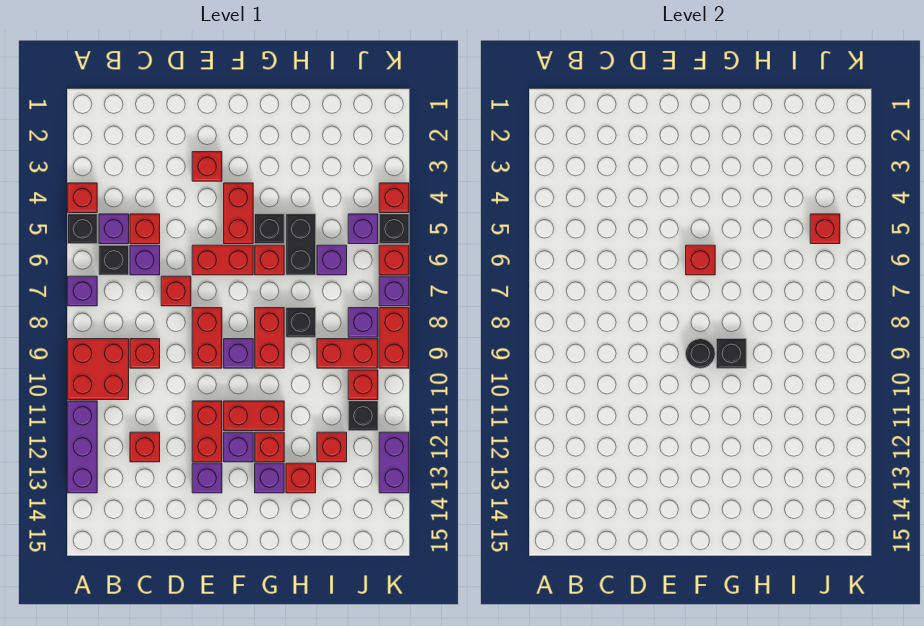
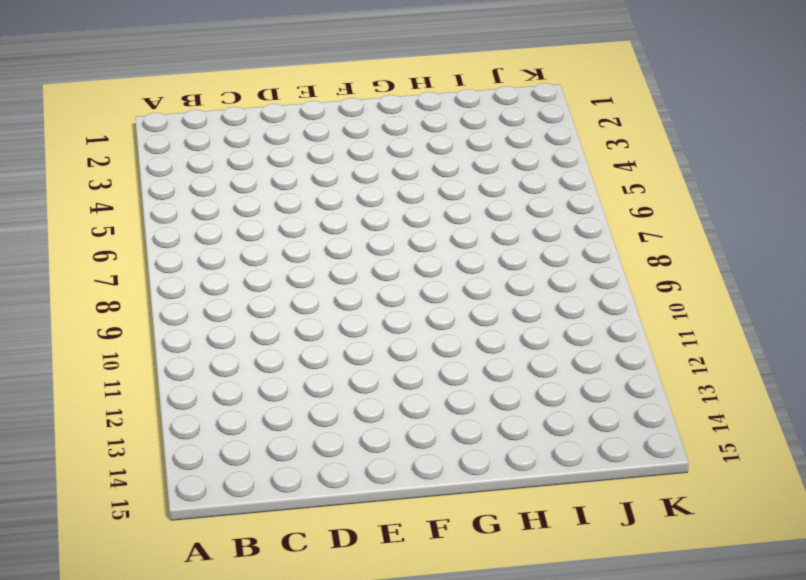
none -> red brick A4 level 1
none -> black brick A5 level 1
none -> purple brick A7 level 1
none -> red brick A9:B10 level 1

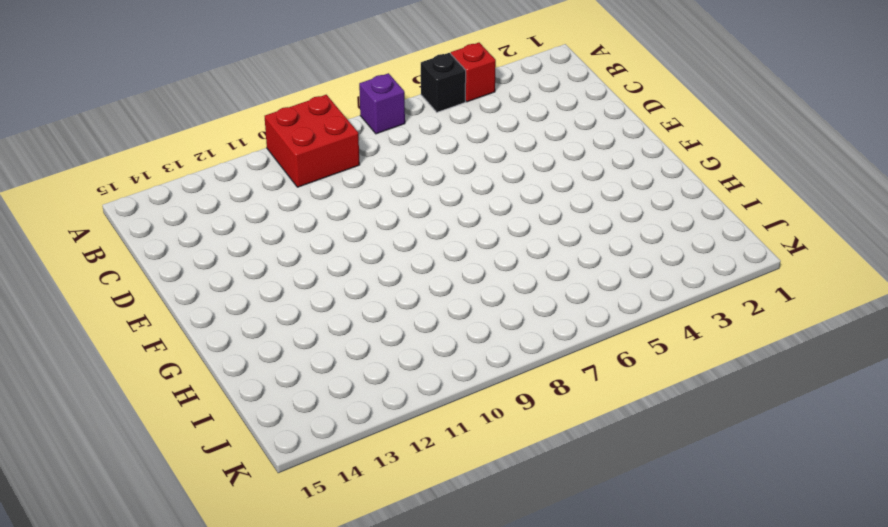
none -> purple brick A11:A13 level 1
none -> purple brick B5 level 1
none -> black brick B6 level 1
none -> red brick C5 level 1

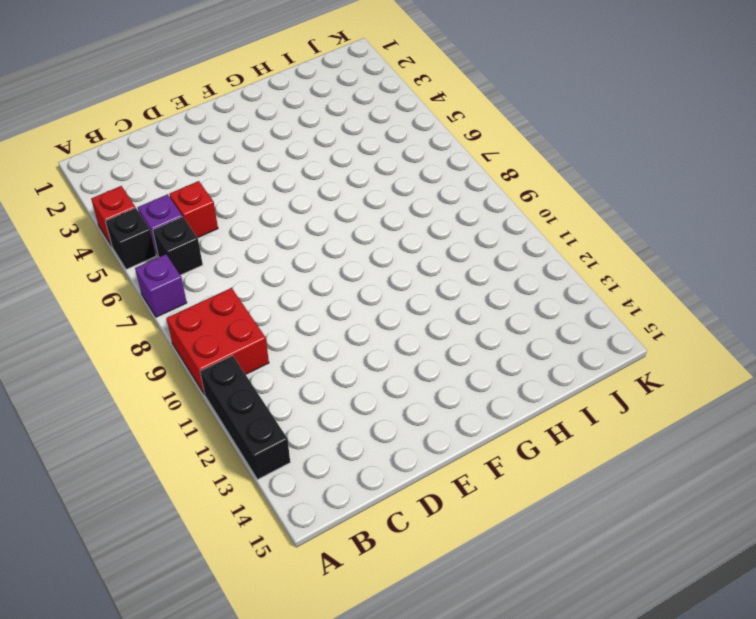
black brick A11:A13 level 1 -> purple brick A11:A13 level 1
none -> purple brick C6 level 1
none -> red brick C9 level 1
none -> red brick C12 level 1
none -> red brick D7 level 1

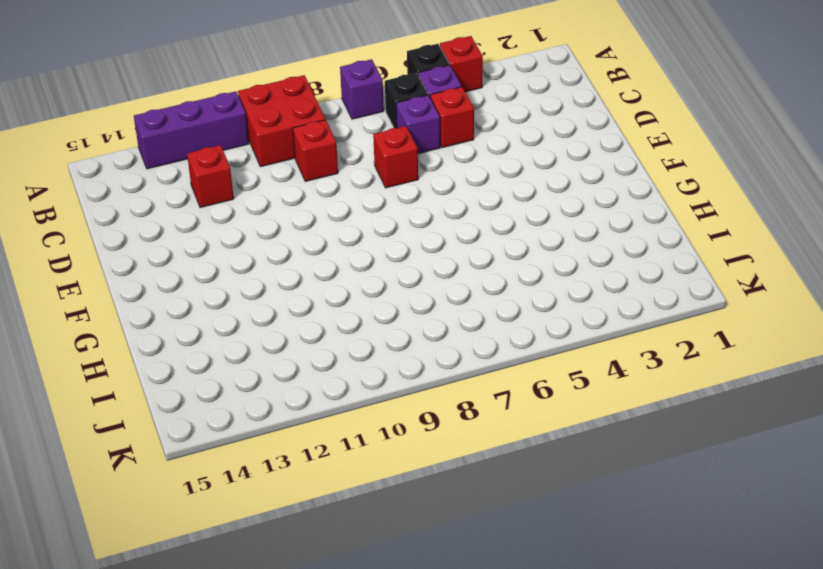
none -> red brick E3 level 1
none -> red brick E6:F6 level 1
none -> red brick E8:E9 level 1
none -> red brick E11:E12 level 1

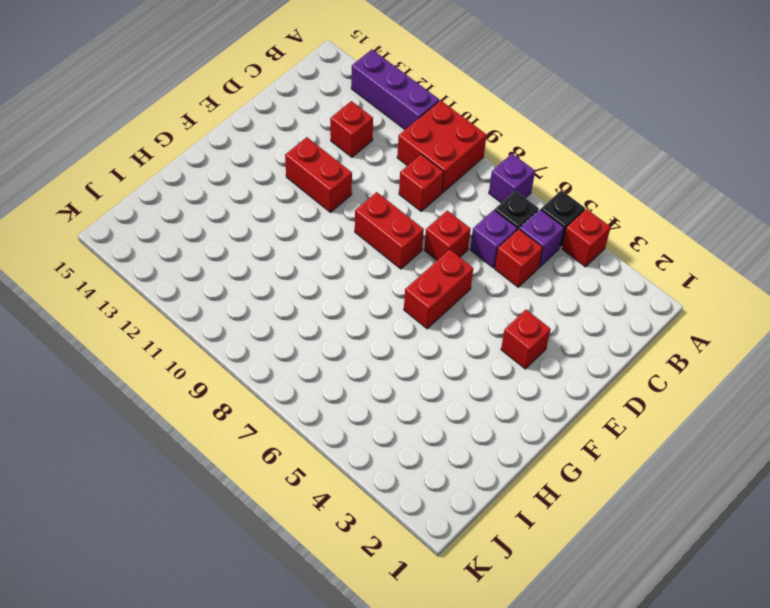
none -> purple brick E13 level 1
none -> red brick F4:F5 level 1
none -> purple brick F9 level 1
none -> red brick F11:G11 level 1

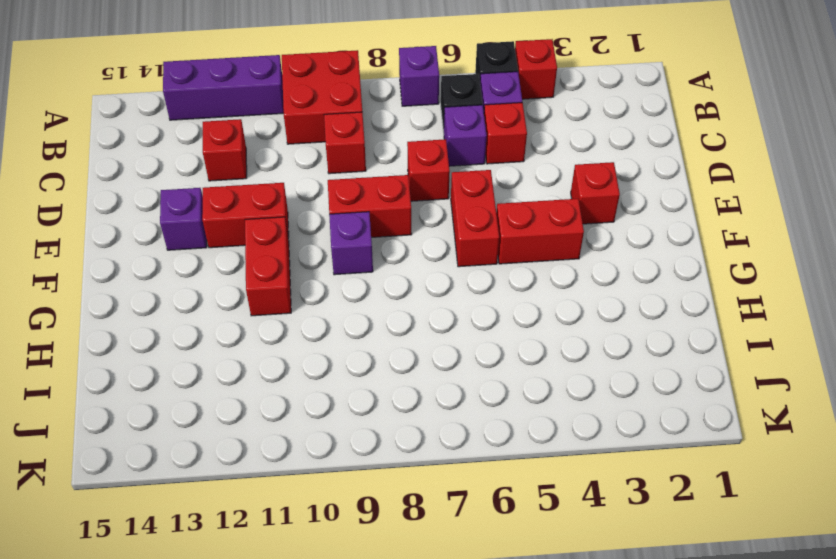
none -> purple brick F12 level 1
none -> black brick G5 level 1
none -> red brick G6 level 1
none -> red brick G8:G9 level 1

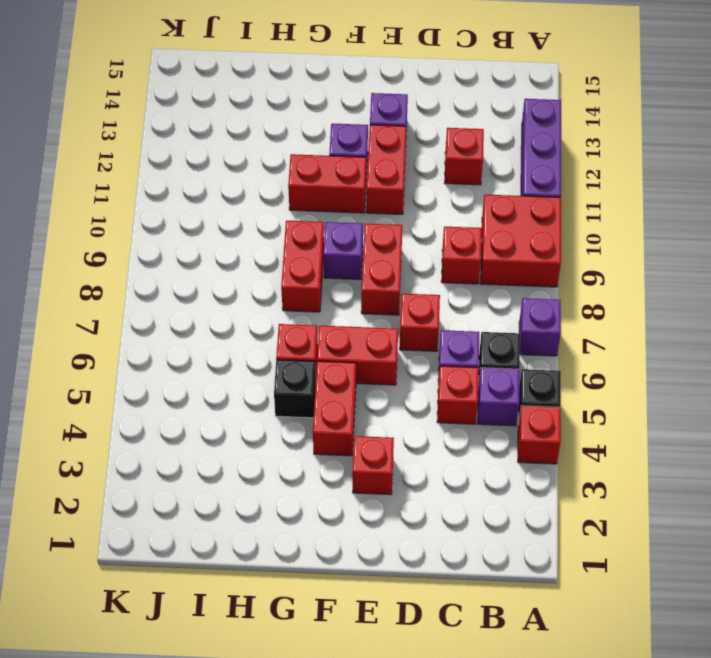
none -> red brick G12 level 1
none -> purple brick G13 level 1
none -> black brick H5:H6 level 1
none -> black brick H8 level 1

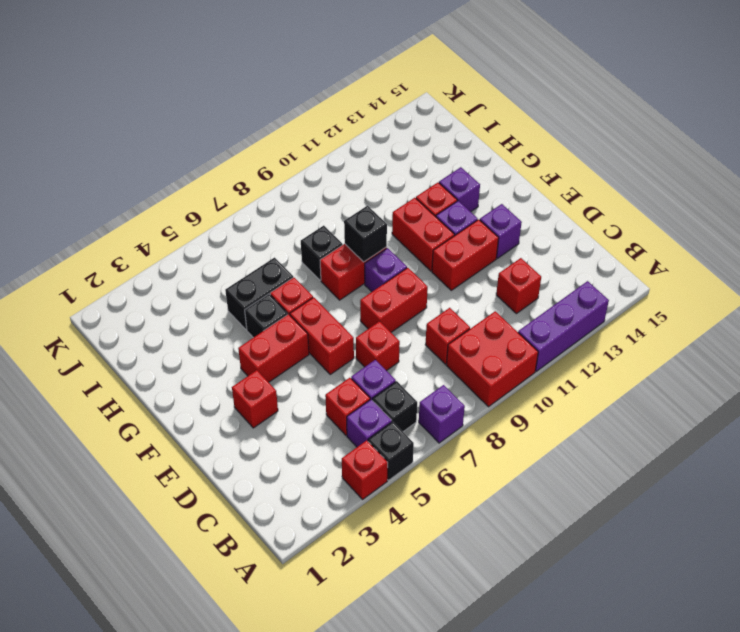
none -> red brick H13 level 1
none -> purple brick I6 level 1
none -> red brick I9:J9 level 1
none -> red brick I12 level 1

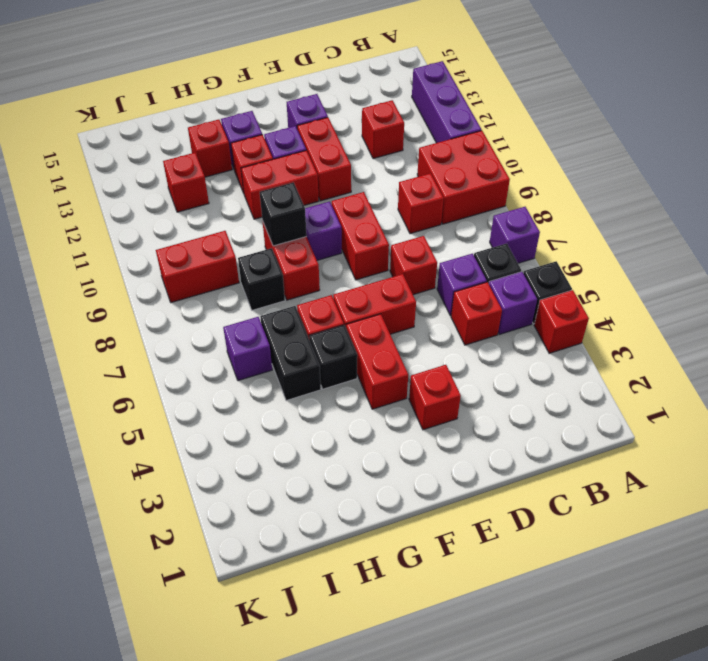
none -> purple brick J5 level 1
none -> purple brick J8 level 1
none -> red brick J10 level 1
none -> black brick J11 level 1

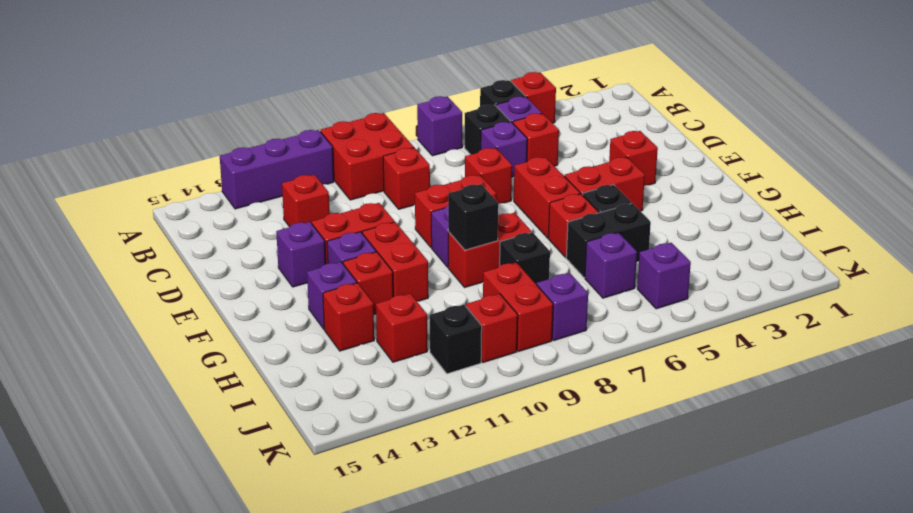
none -> red brick K4 level 1
none -> black brick K5 level 1
none -> red brick K6 level 1
none -> purple brick K7 level 1

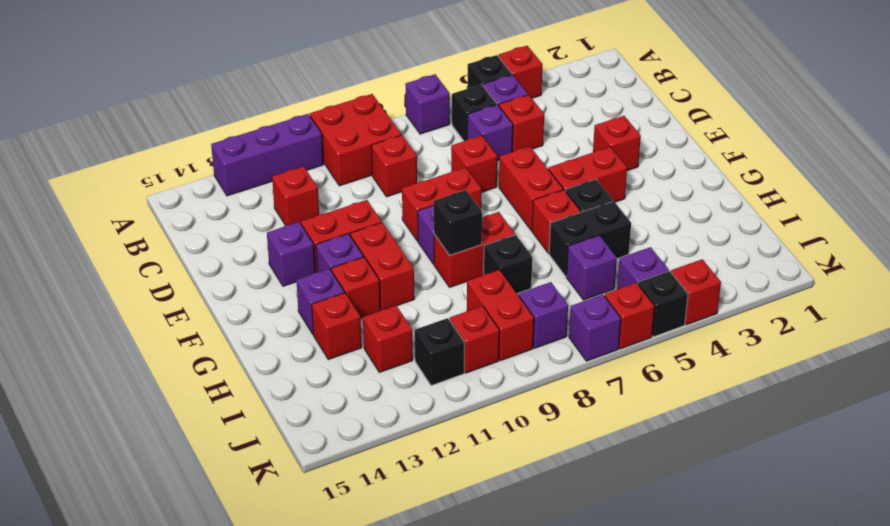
none -> red brick K8:K9 level 1
none -> purple brick K12:K13 level 1
none -> red brick F6 level 2
none -> black round brick F9 level 2

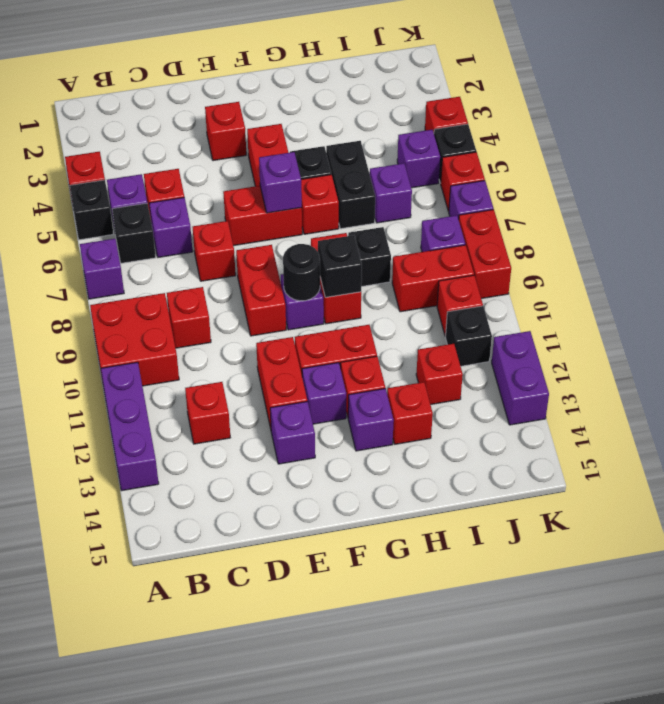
purple brick F6 level 2 -> red brick F6 level 2
none -> red brick J5 level 2

